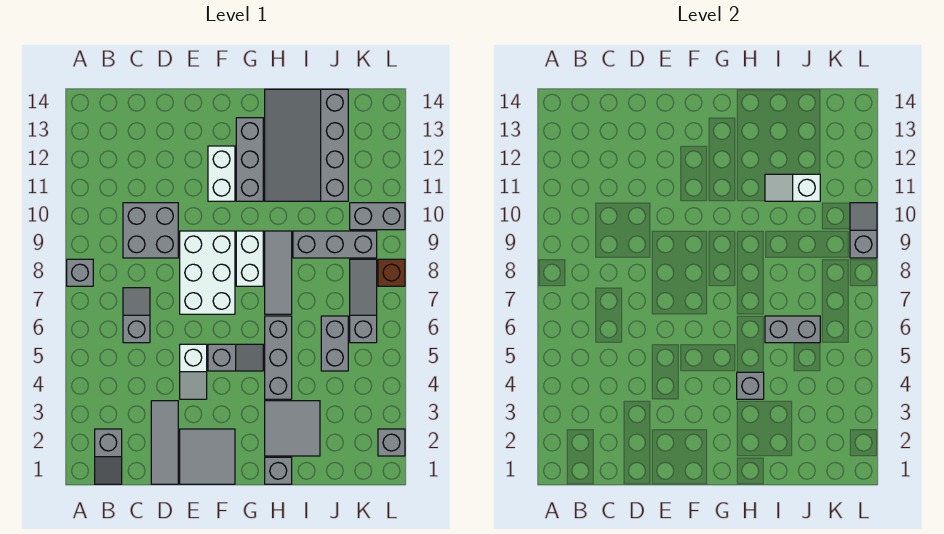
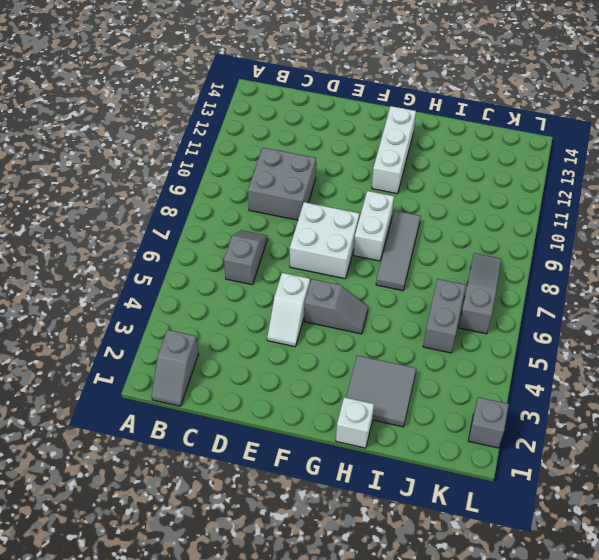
white brick E7:F8 level 1 -> white brick E7:F9 level 1
white brick G11:G13 level 1 -> grey brick G11:G13 level 1
white brick H1 level 1 -> grey brick H1 level 1
none -> grey brick A8 level 1
none -> grey tile D1:D3 level 1
none -> grey tile E1:F2 level 1

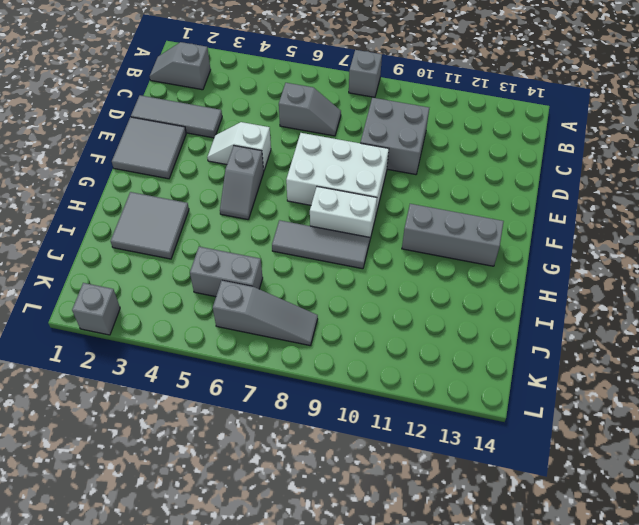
none -> white brick F11:F12 level 1
none -> grey brick H1 level 1
none -> grey brick H4:H6 level 1

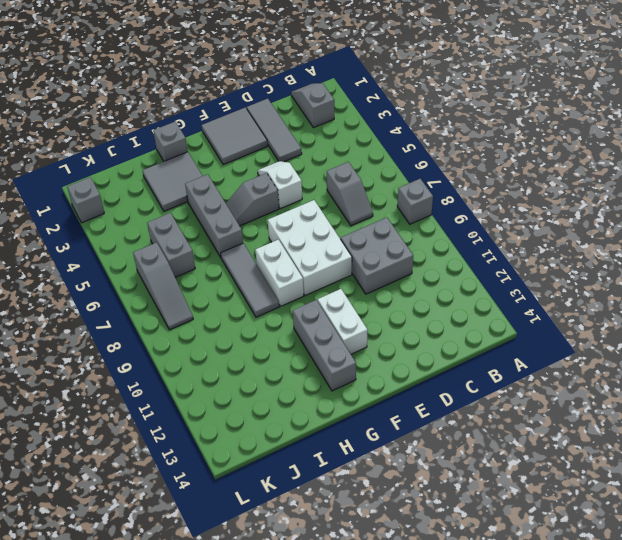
none -> grey slope H11:J14 level 1 top J
none -> grey brick I9:K9 level 1
none -> grey brick K10:L10 level 1

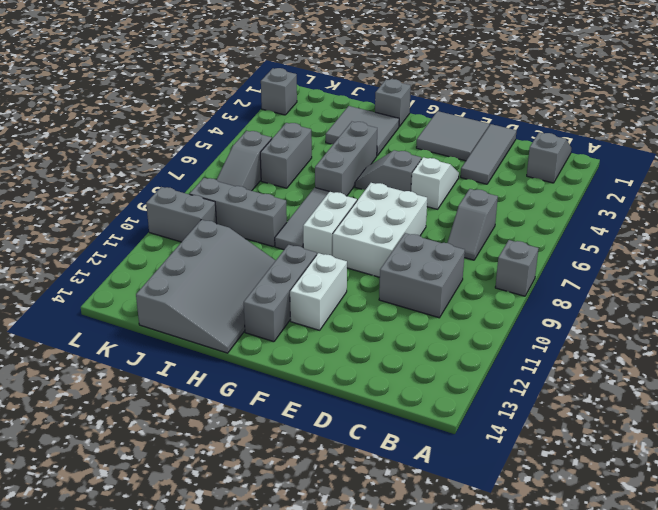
none -> brown brick L8 level 1
none -> grey brick H4 level 2
none -> grey brick I6:J6 level 2

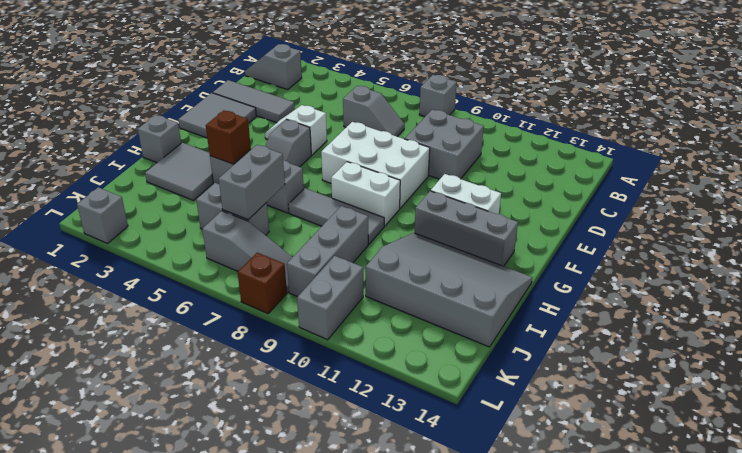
brown brick H4 level 2 -> grey brick H4 level 2
none -> white slope I11:J11 level 2 top J
none -> grey slope L9:L10 level 2 top 9

